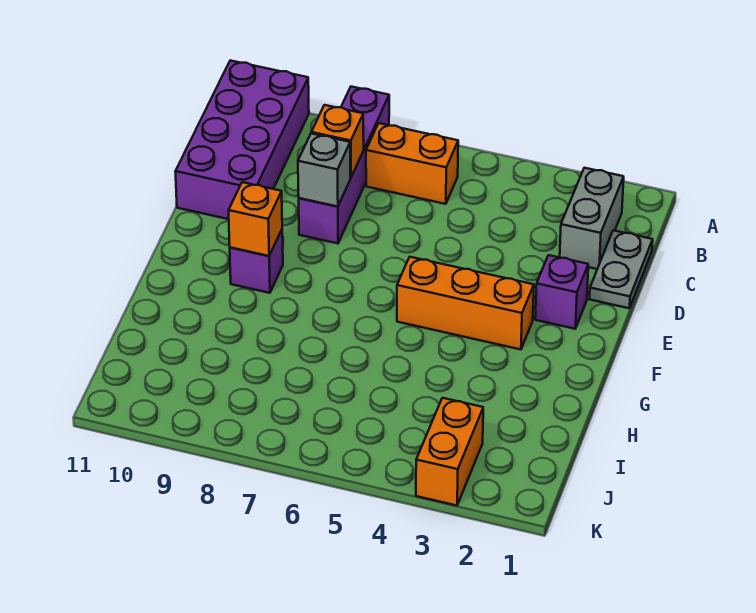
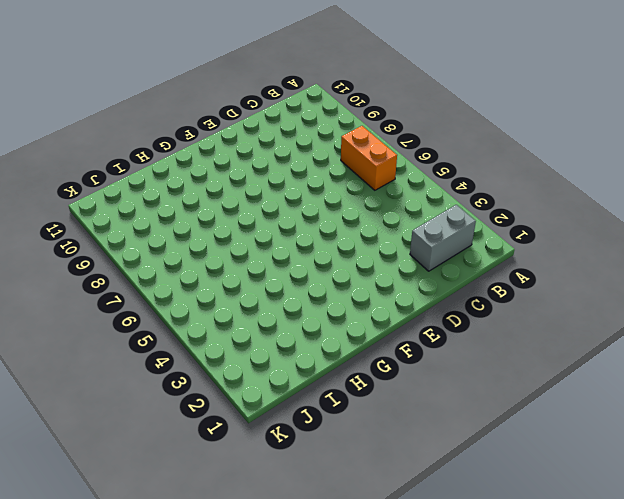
none -> purple brick A8:D8 level 1
none -> purple brick A10:D11 level 1
none -> grey plate C1:D1 level 1

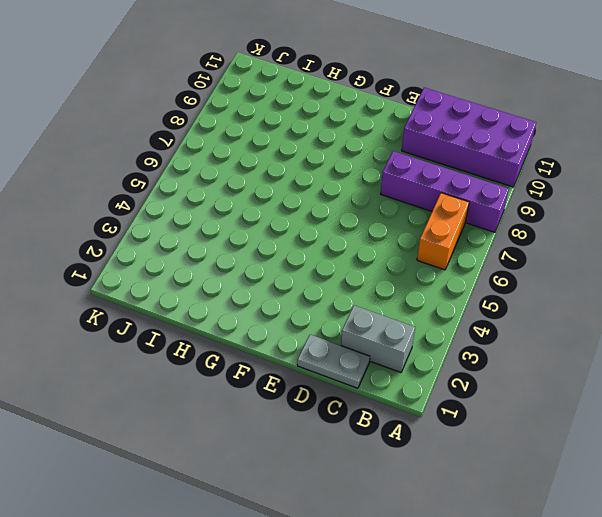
none -> purple brick E2 level 1
none -> orange brick F3:F5 level 1
none -> purple brick F9 level 1

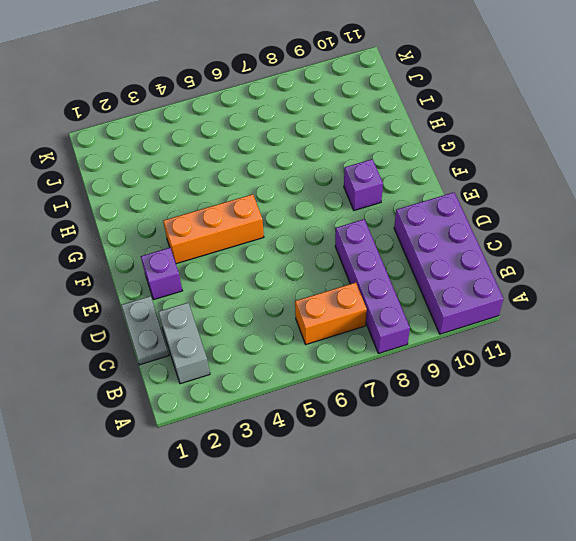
none -> orange brick J3:K3 level 1
none -> orange brick C8 level 2
none -> grey brick D8 level 2

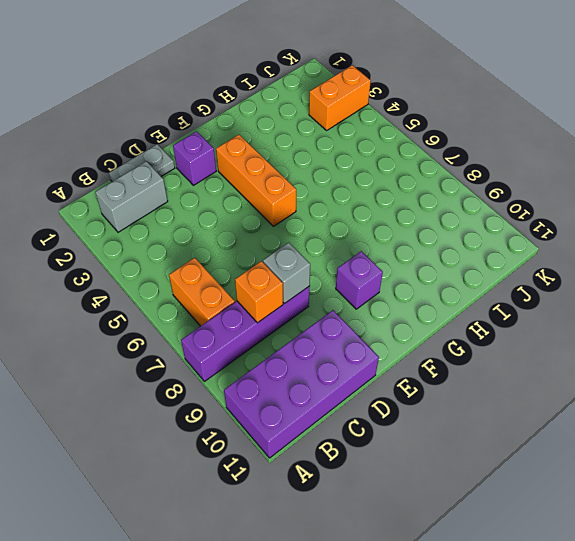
none -> orange brick F9 level 2

